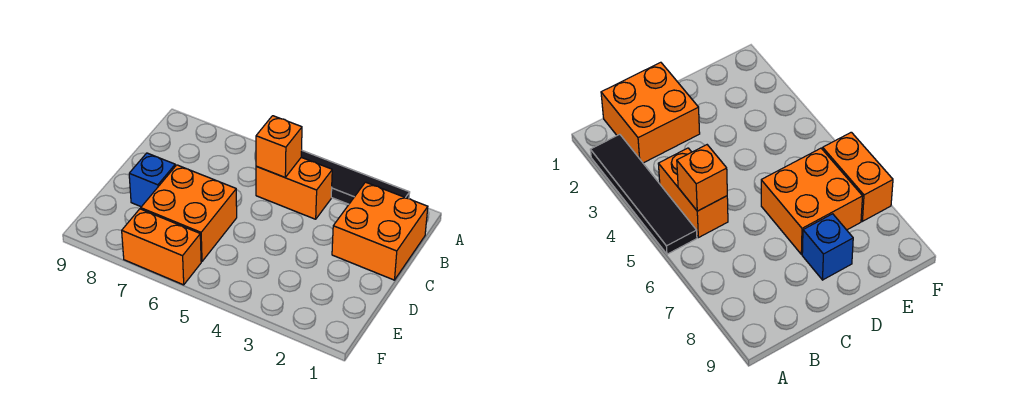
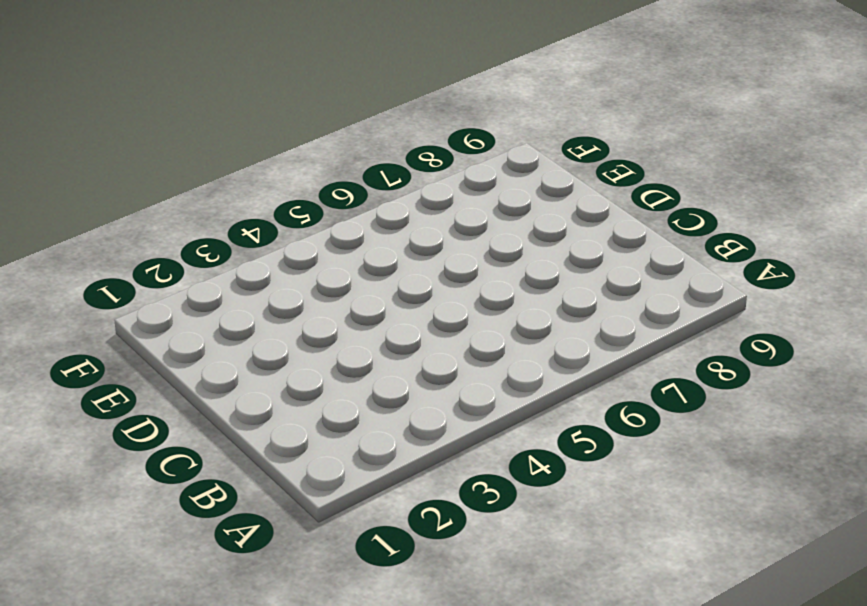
none -> black tile A2:A5 level 1
none -> orange brick B1:C2 level 1

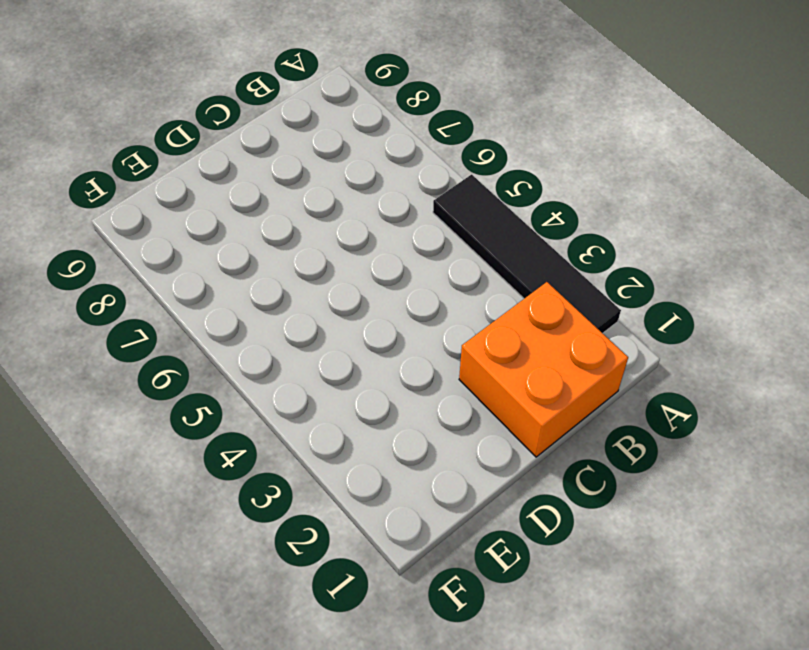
none -> orange brick B4:B5 level 1
none -> orange brick D6:E7 level 1

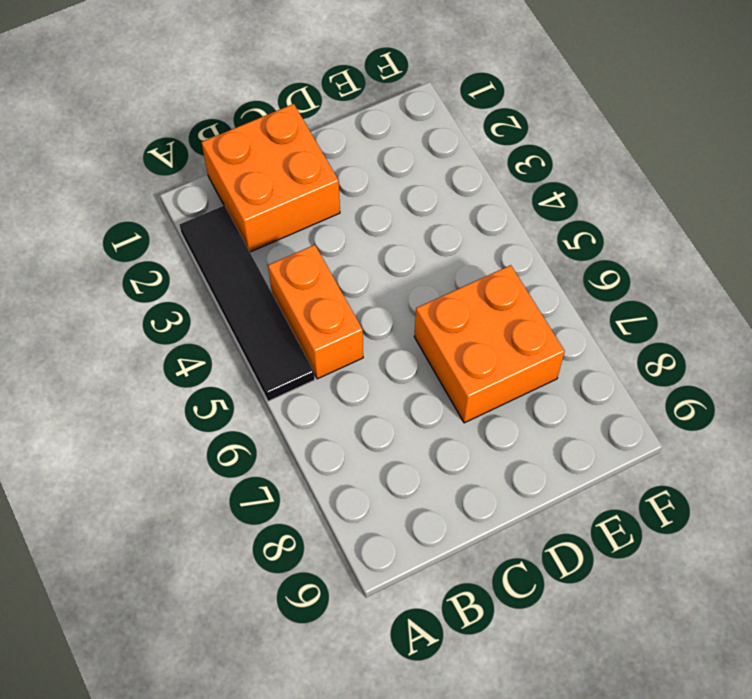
none -> blue brick D8 level 1
none -> orange brick F6:F7 level 1

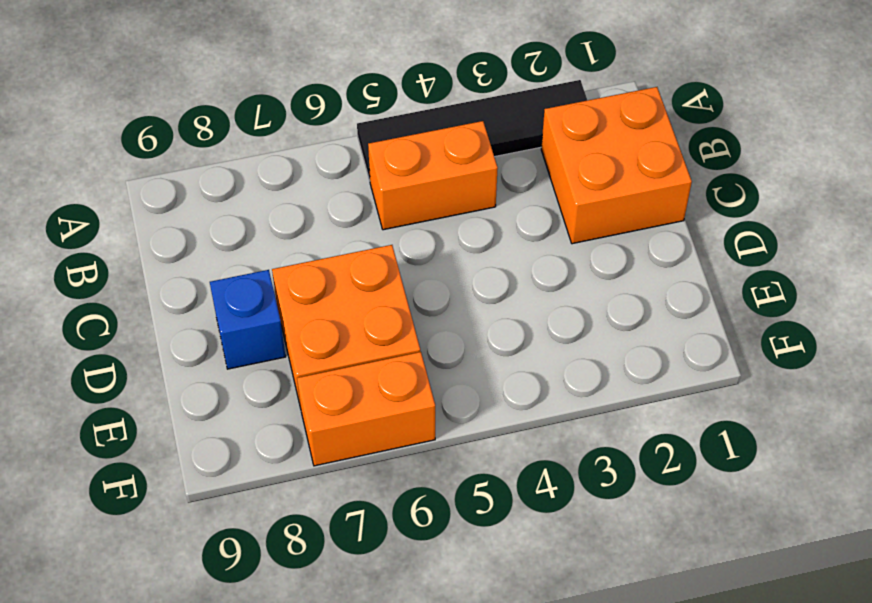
none -> orange brick B5 level 2

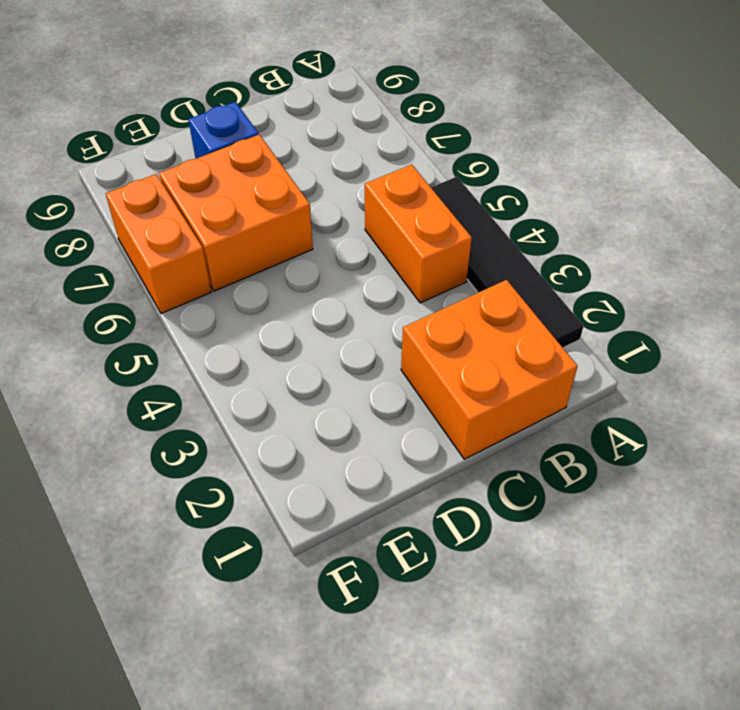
none -> orange brick B5 level 2

